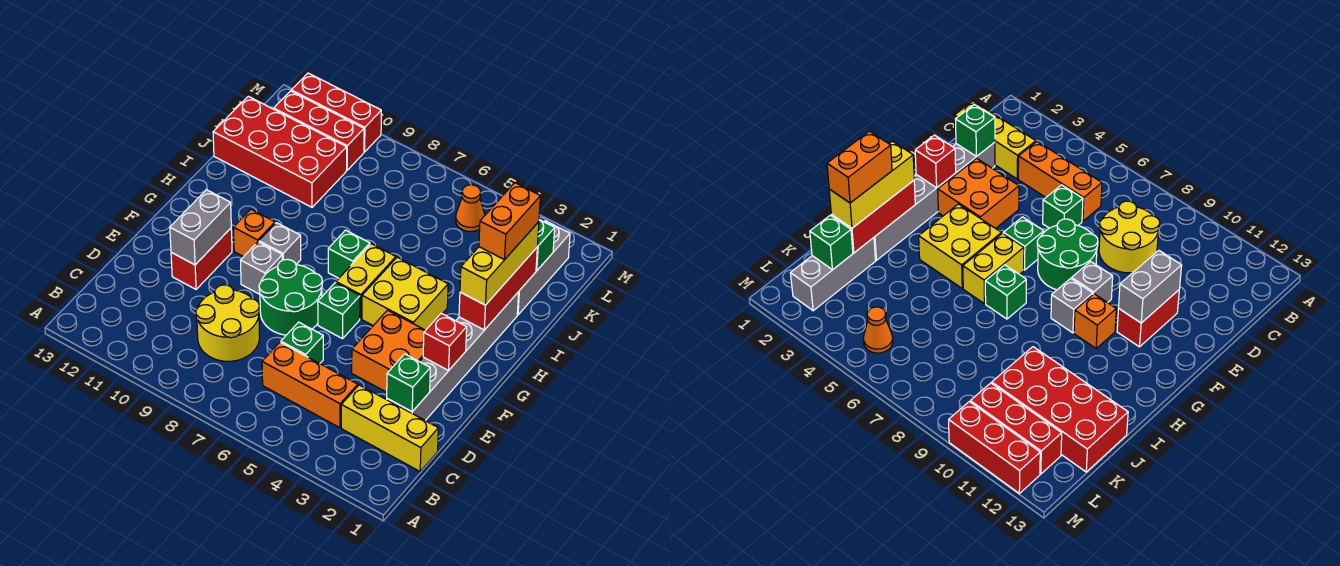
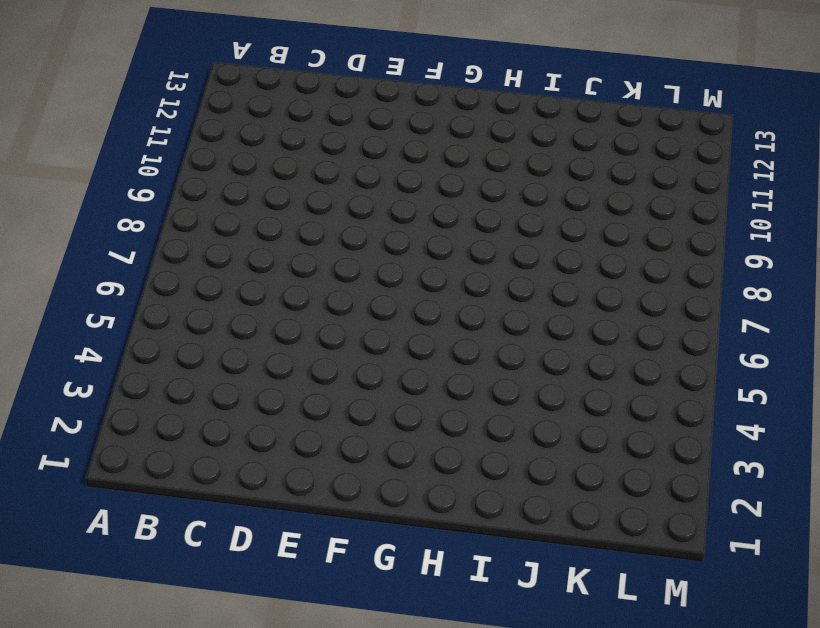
none -> yellow brick C1:C3 level 1
none -> orange brick C4:C6 level 1
none -> yellow round brick C8:D9 level 1

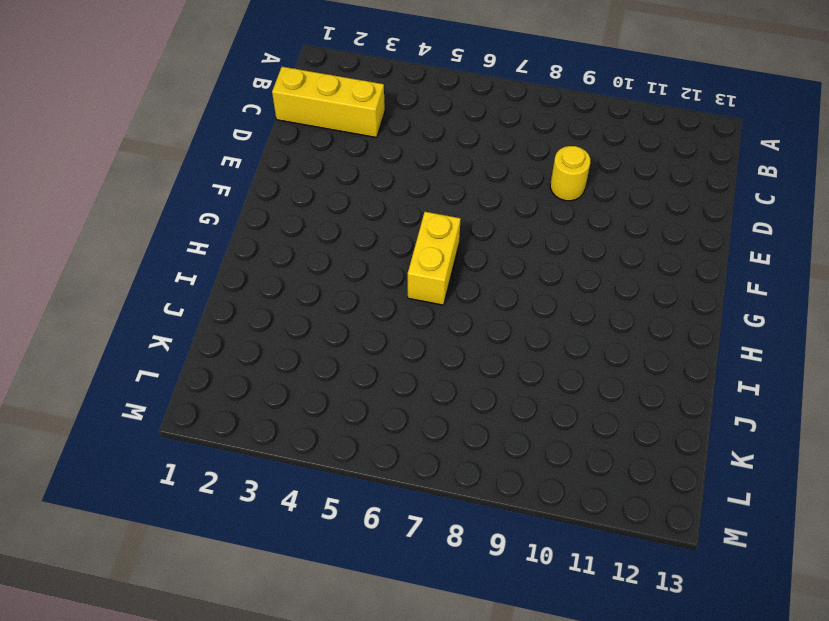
yellow round brick D9 level 1 -> yellow round brick C8:D9 level 1
none -> orange brick C4:C6 level 1
none -> grey brick D2:I2 level 1
none -> green brick D6 level 1

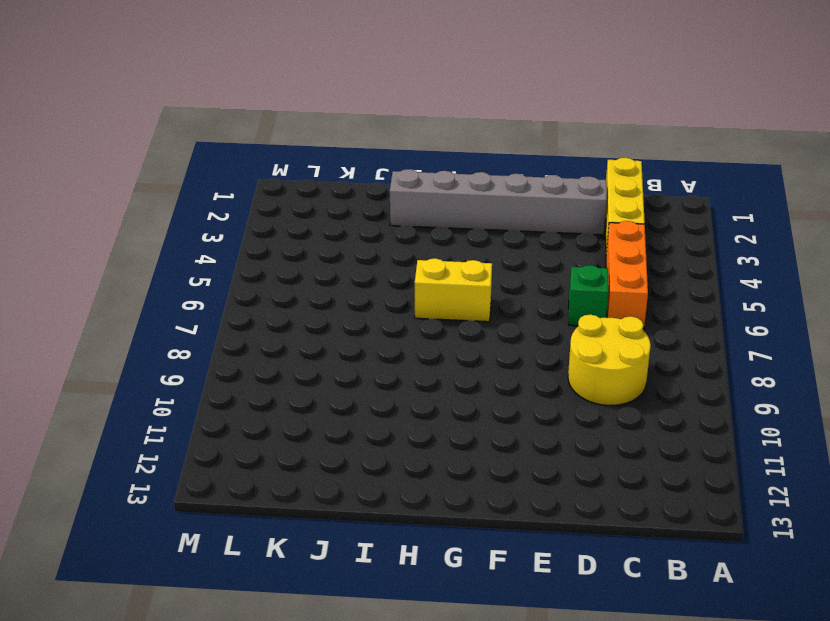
none -> orange brick E3:F4 level 1
none -> green round brick E7:F8 level 1
none -> red brick E11:F11 level 1

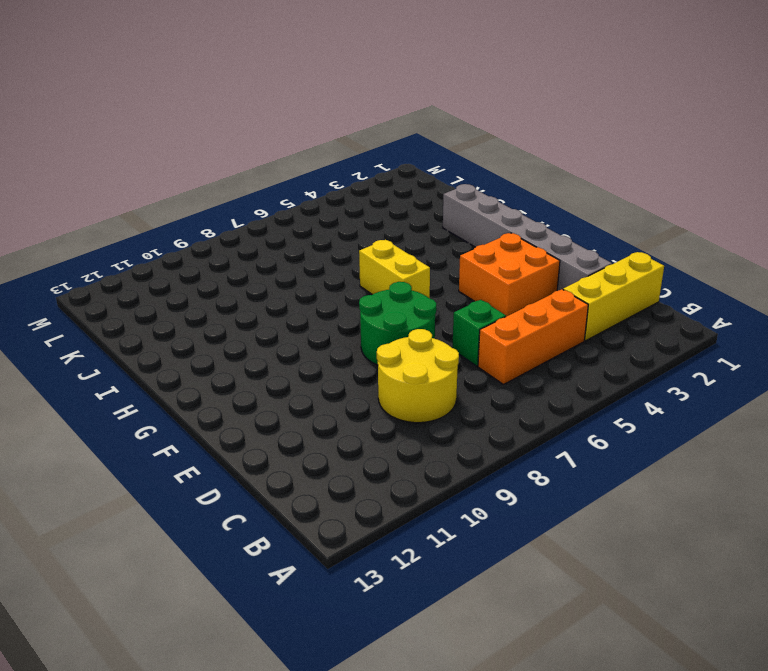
none -> red brick E11:F11 level 1
none -> green brick F6 level 1
none -> grey brick F9 level 1

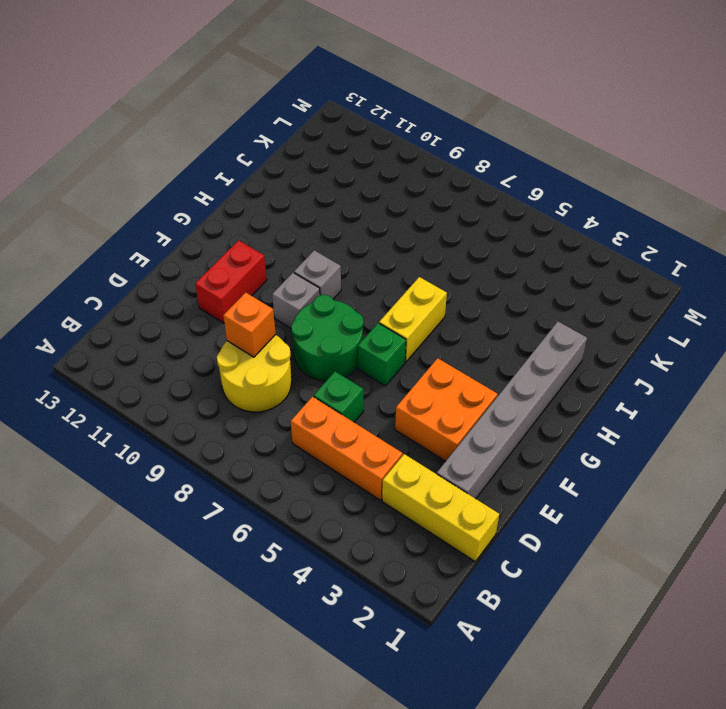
orange brick D9 level 2 -> orange brick G10 level 1
none -> yellow brick G4:H5 level 1
none -> green brick H7 level 1
none -> grey brick J2:L2 level 1

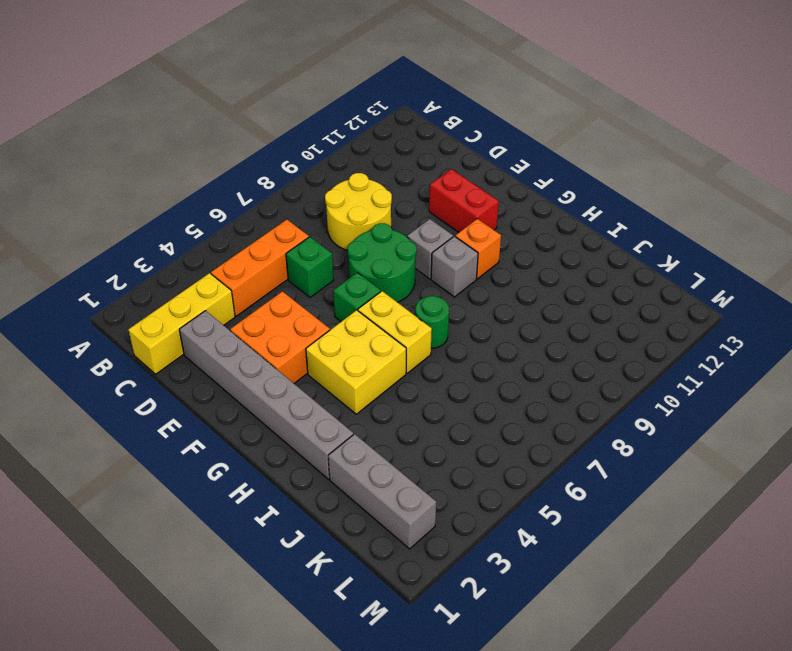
green round brick H7 level 1 -> green brick H7 level 1
none -> red brick J10:K13 level 1
none -> orange cone L5 level 1
none -> red brick L10:L12 level 1

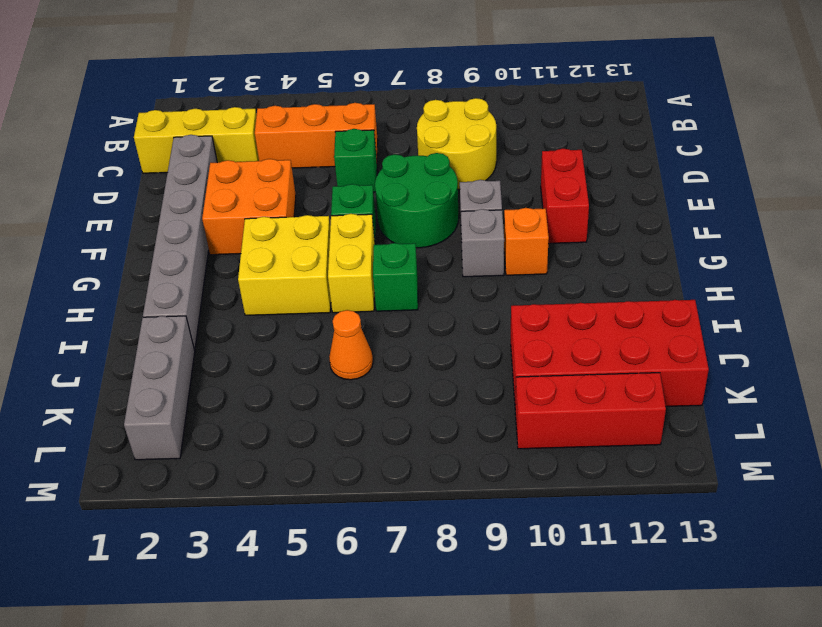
orange cone J6 level 1 -> orange cone L5 level 1
none -> red brick M10:M12 level 1
none -> green brick D2 level 2
none -> grey brick E11:F11 level 2

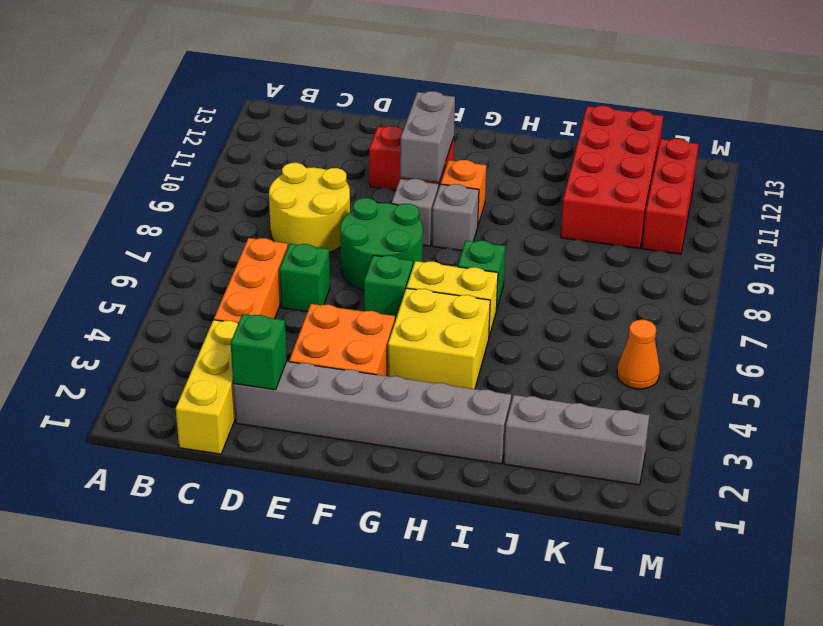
grey brick F10:F11 level 2 -> grey brick E11:F11 level 2
none -> red brick M10:M12 level 1
none -> red brick F2 level 2
none -> red brick H2:J2 level 2

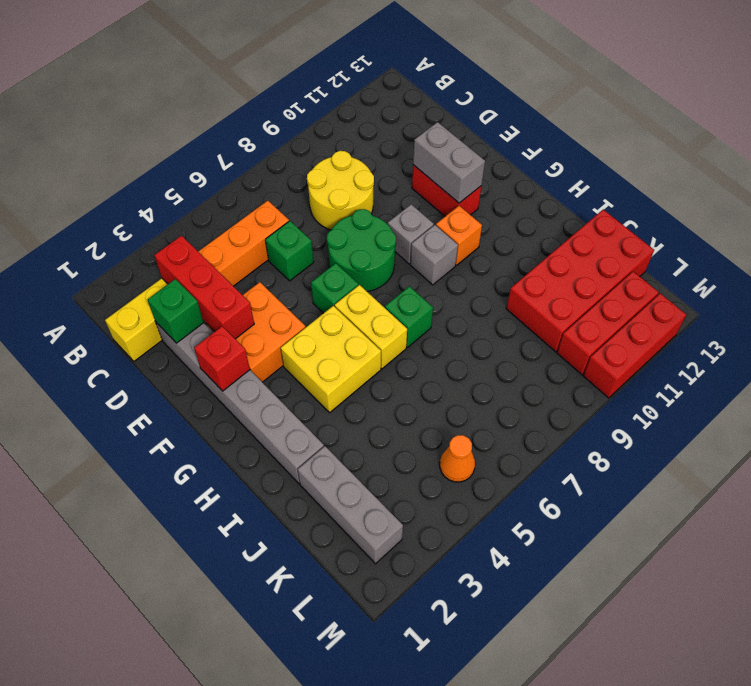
red brick C3:E3 level 2 -> red brick H2:J2 level 2
none -> green brick K2 level 2
none -> yellow brick H2:J2 level 3
none -> orange brick I2:J2 level 4

